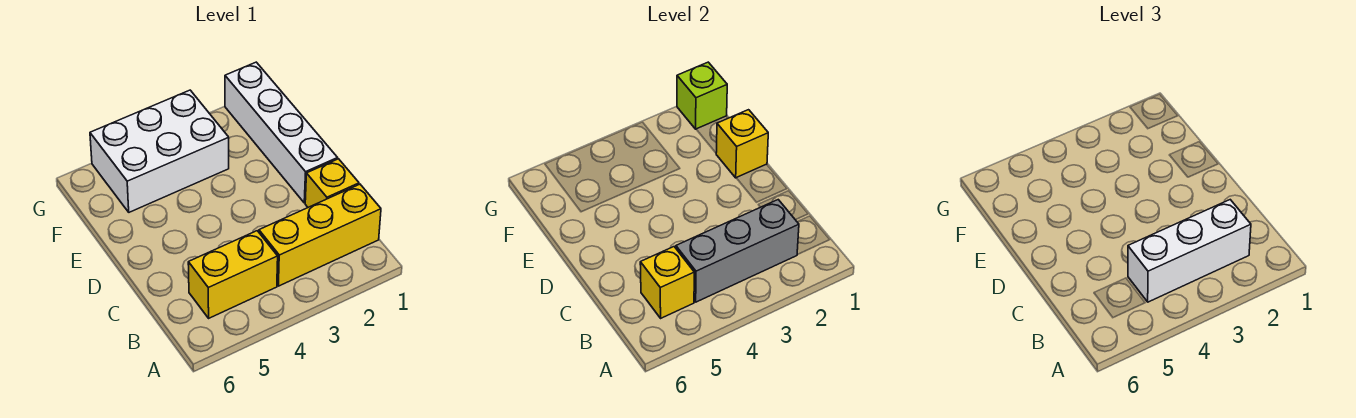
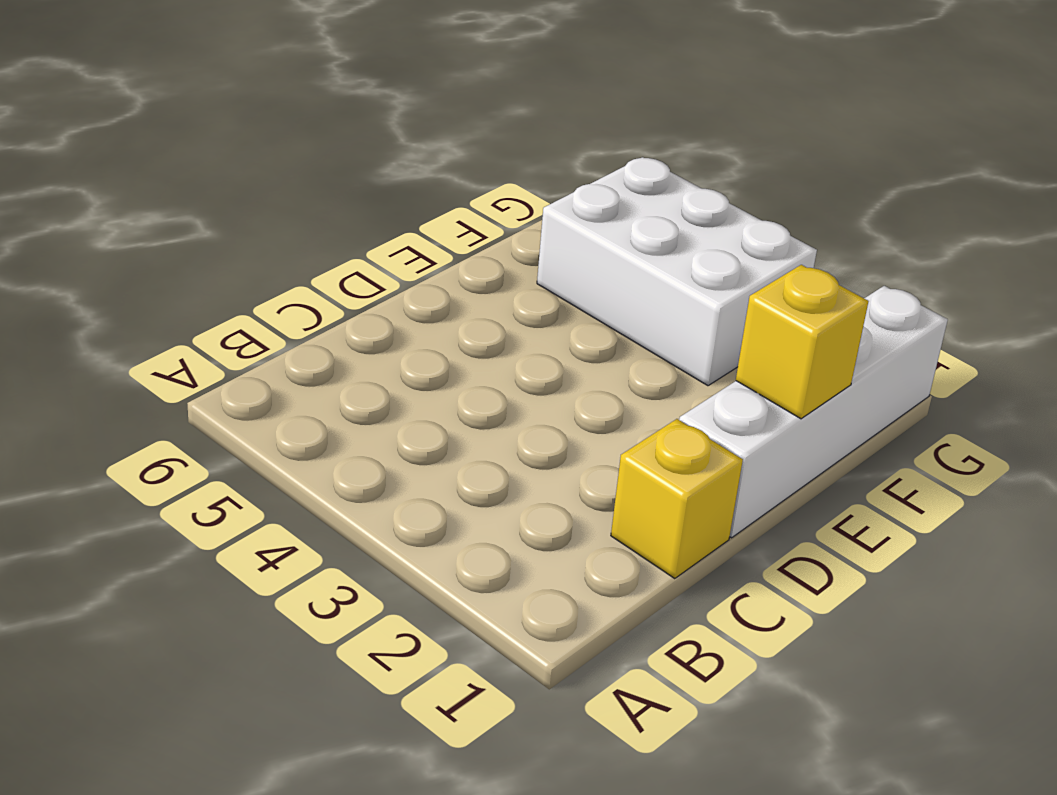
none -> yellow brick B1:B3 level 1
none -> yellow brick B4:B5 level 1

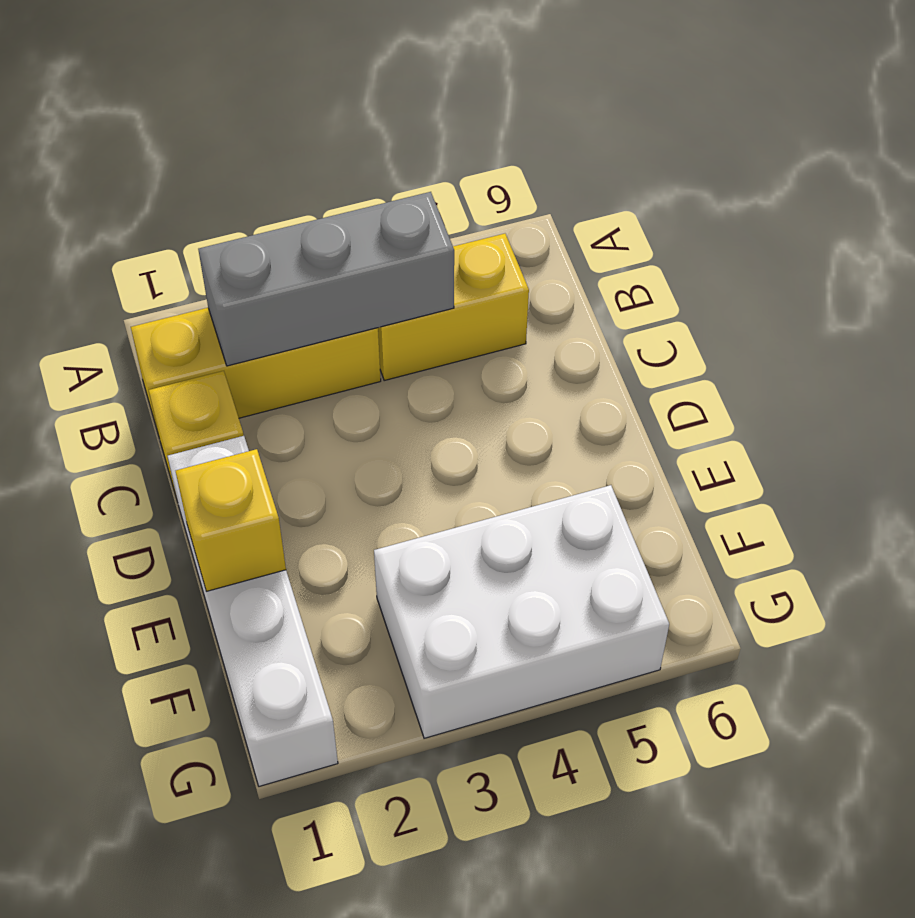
none -> yellow brick B5 level 2
none -> lime brick G1 level 2

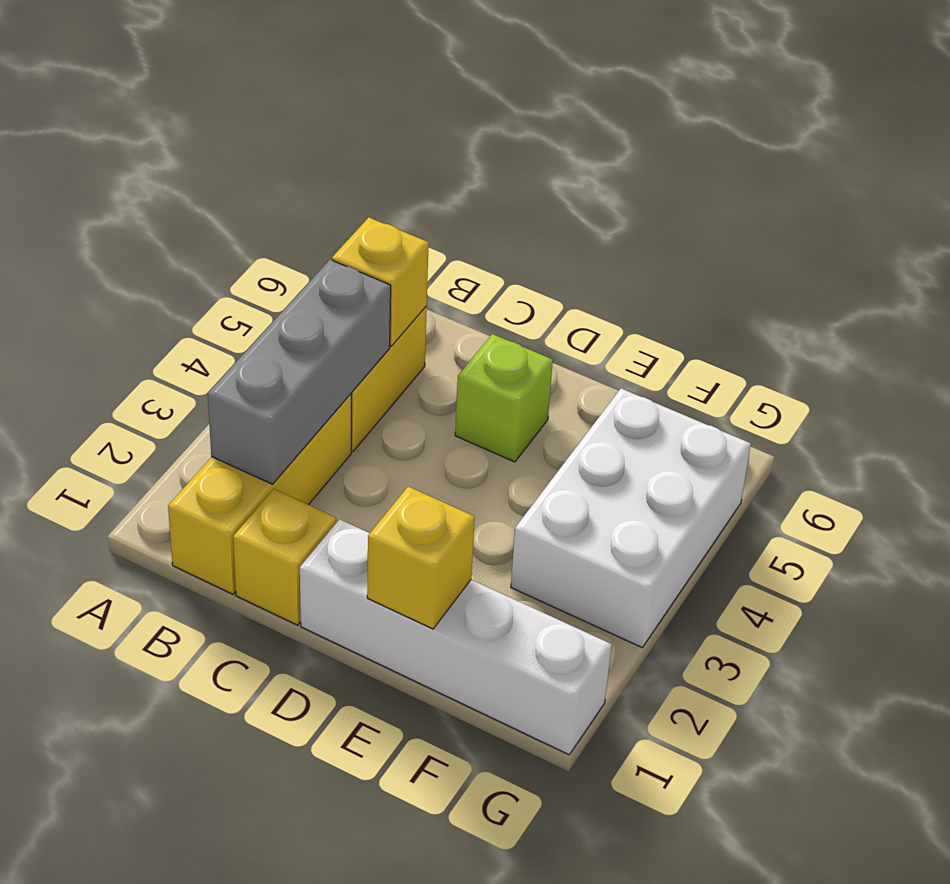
lime brick D5 level 1 -> lime brick G1 level 2
none -> white brick B2:B4 level 3

